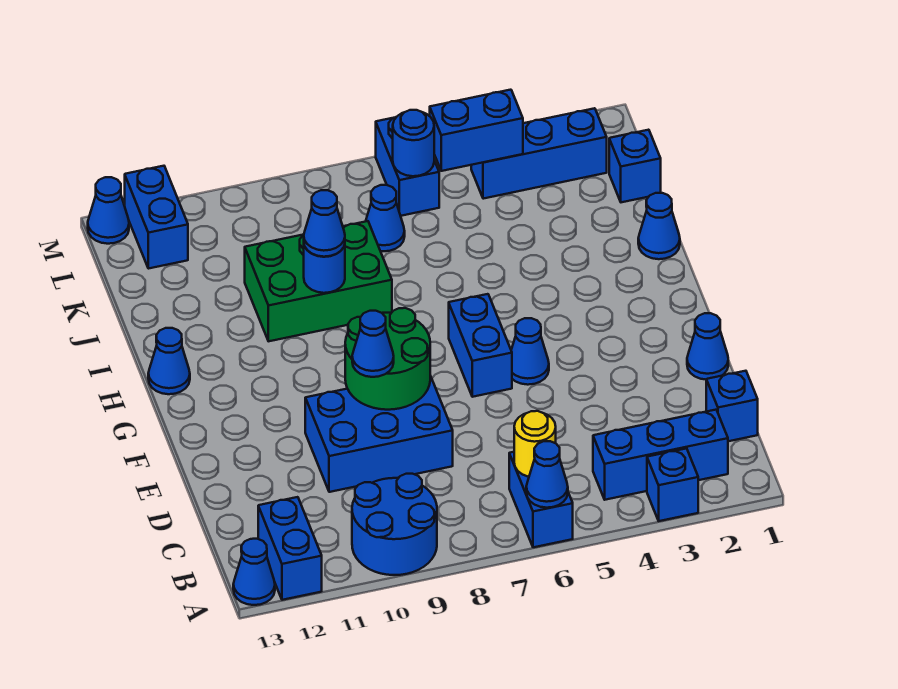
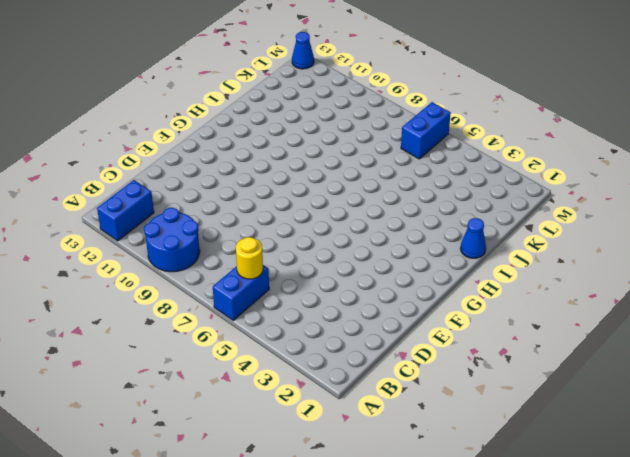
none -> blue brick A3 level 1
none -> blue cone A13 level 1
none -> blue brick B2:B4 level 1

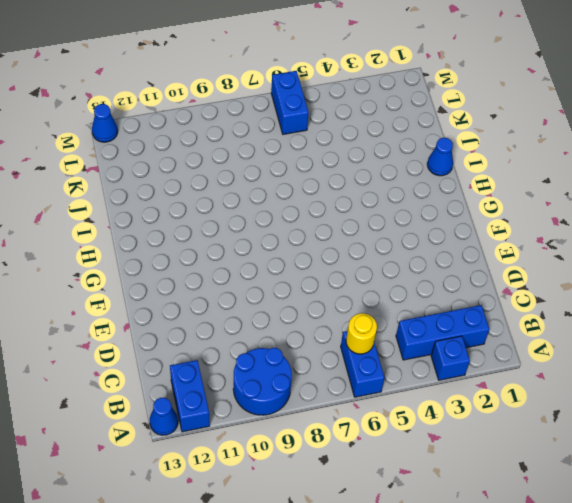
none -> blue brick C1 level 1
none -> blue brick D8:E10 level 1
none -> blue cone E1 level 1

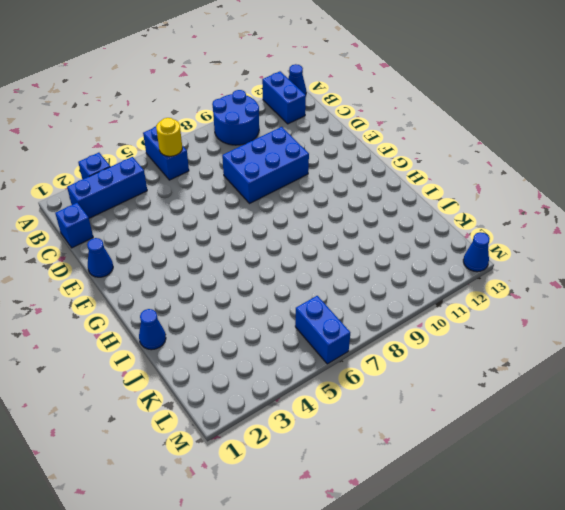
none -> blue cone F5 level 1
none -> blue brick F6:G6 level 1
none -> blue cone H13 level 1

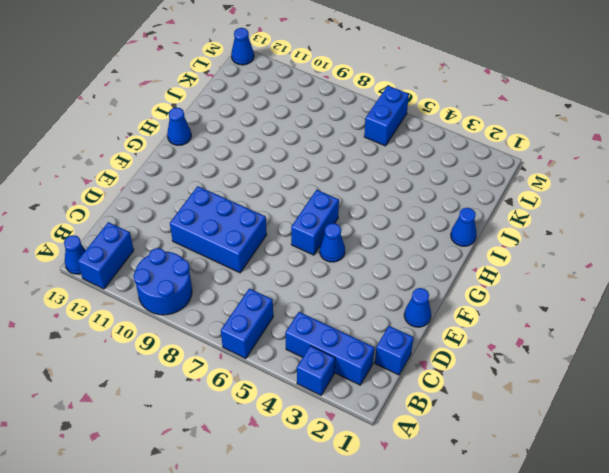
none -> green brick I8:J10 level 1
none -> blue brick K1 level 1
none -> blue cone K7 level 1

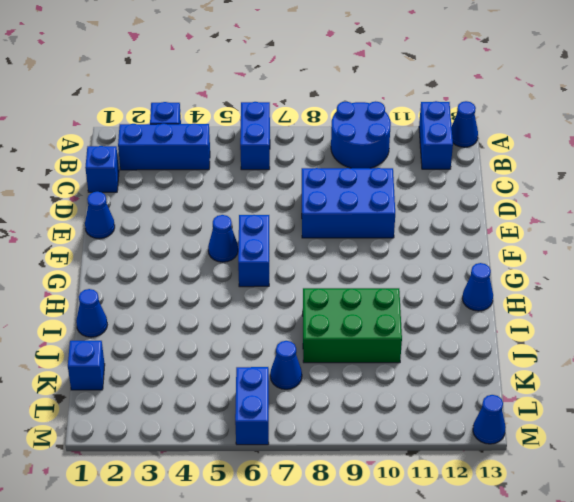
none -> blue brick L2:L4 level 1
none -> blue brick L12:M12 level 1
none -> blue cone A6 level 2

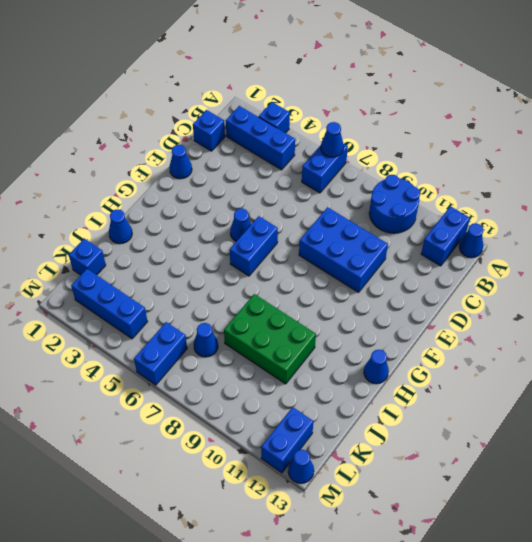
none -> yellow round brick B6 level 2
none -> green round brick E8:F9 level 2
none -> blue round brick I9 level 2

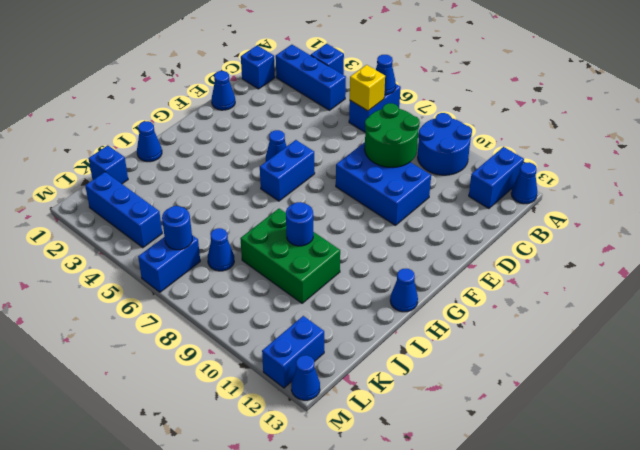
yellow brick B6 level 2 -> yellow round brick B6 level 2
green round brick C8:D9 level 2 -> green round brick E8:F9 level 2
none -> blue brick L4:L5 level 2
none -> blue cone E9 level 3
none -> blue cone I9 level 3

